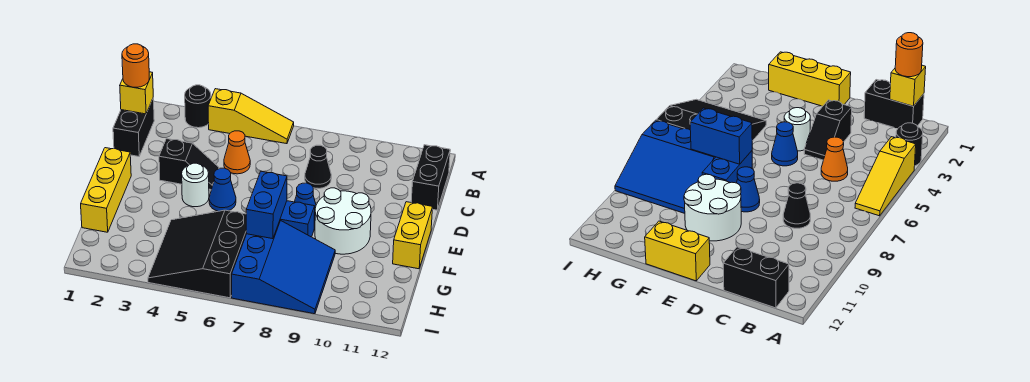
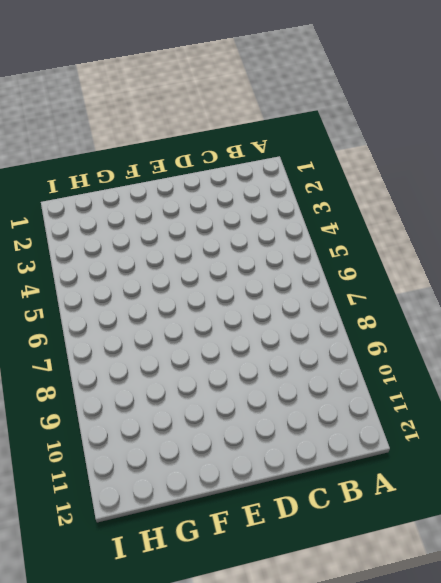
none -> black round brick A3 level 1
none -> yellow slope A4:A6 level 1 top 4
none -> black brick B1:C1 level 1

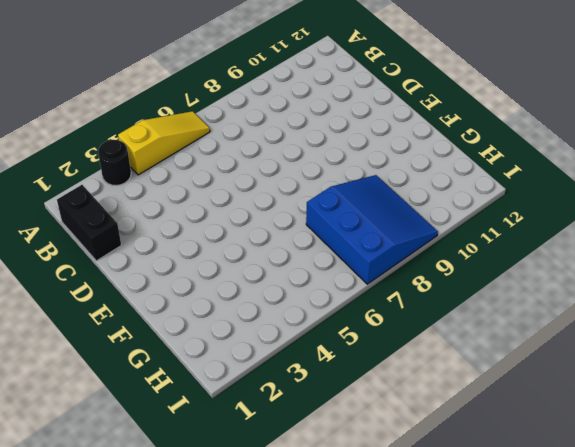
none -> black brick B12:C12 level 1
none -> orange cone C5 level 1
none -> black cone C8 level 1

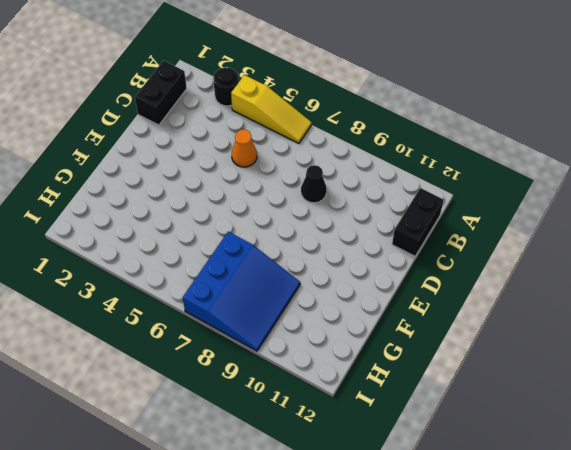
none -> black slope D3:D4 level 1 top 3
none -> yellow brick E1:G1 level 1
none -> white round brick E4 level 1

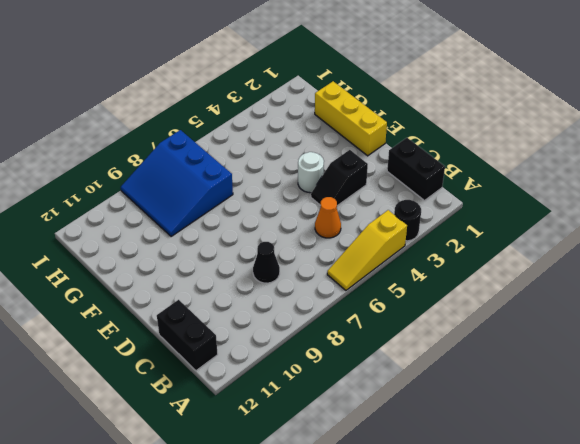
none -> blue cone E5 level 1
none -> blue cone E8 level 1
none -> white round brick E9:F10 level 1

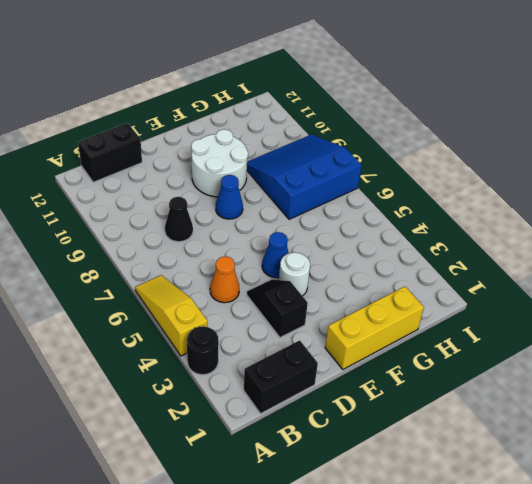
none -> yellow brick E12:F12 level 1
none -> blue brick F7:F8 level 1
none -> black slope G4:I6 level 1 top 6

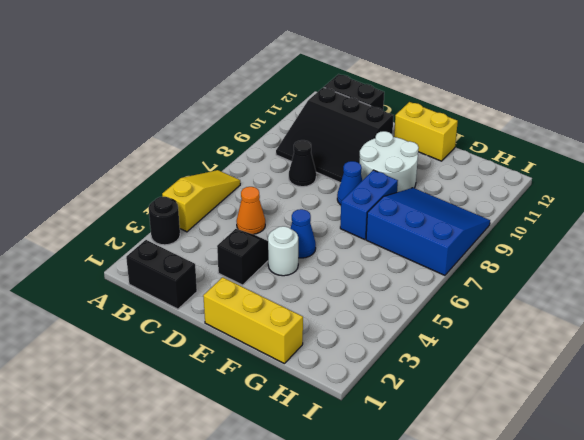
black slope B9:D11 level 1 top 11 -> black slope G4:I6 level 1 top 6
none -> yellow brick B1 level 2
none -> blue brick F7:G7 level 2
none -> orange round brick B1 level 3

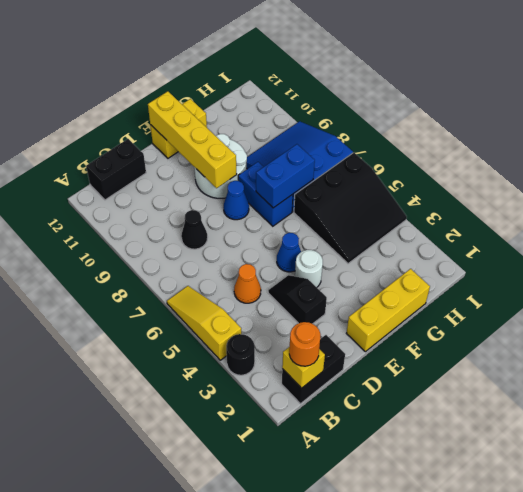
yellow brick E9:E12 level 2 -> none

